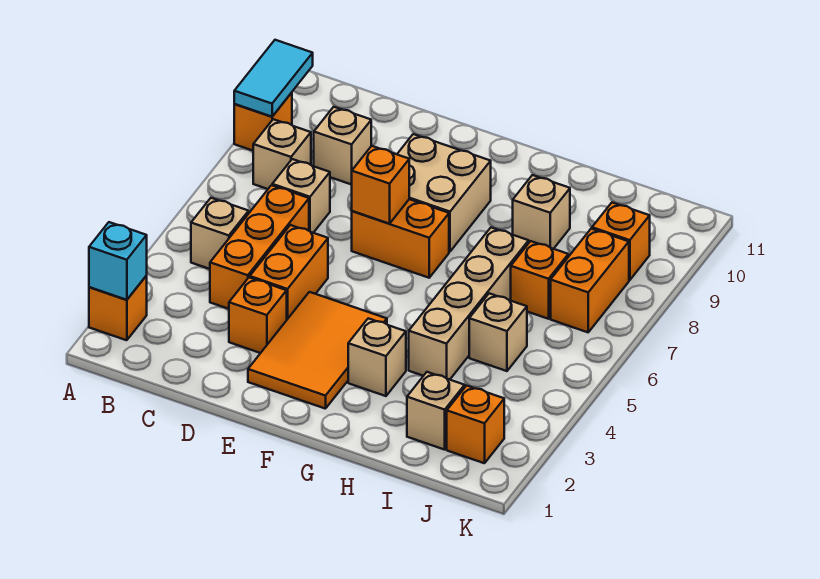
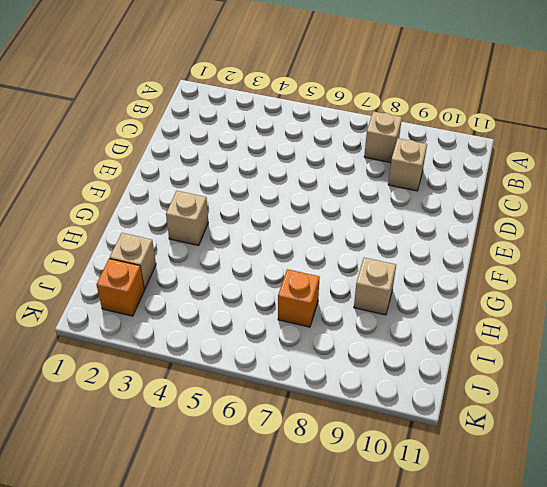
none -> orange brick A2 level 1
none -> orange brick A9 level 1
none -> tan brick B5 level 1

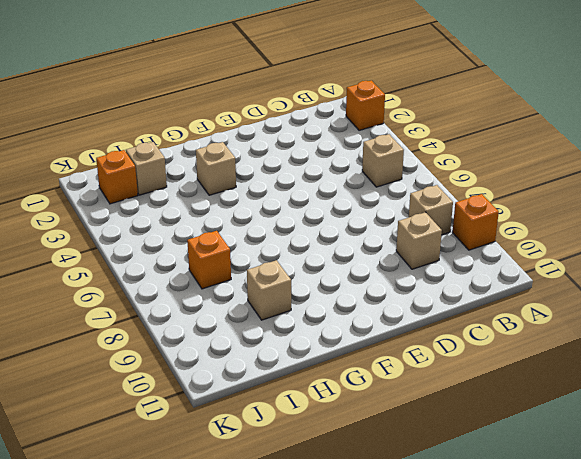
none -> orange brick C4:C6 level 1
none -> tan brick C7 level 1
none -> orange brick D3 level 1

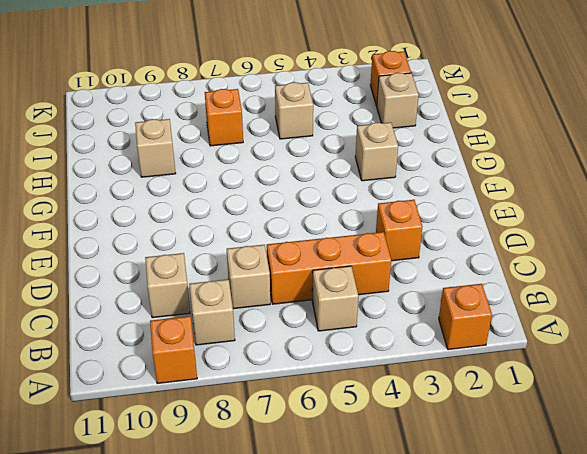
none -> orange brick D4:D5 level 1
none -> orange tile E2:F4 level 1
none -> orange brick E7:F7 level 1

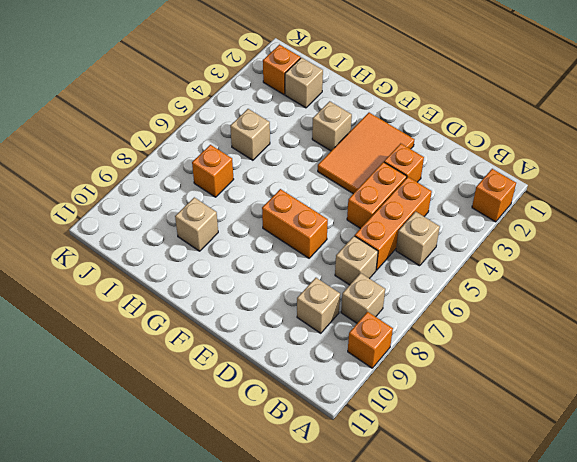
none -> tan brick E8:F9 level 1
none -> tan brick H4:H7 level 1
none -> orange brick J7:J8 level 1

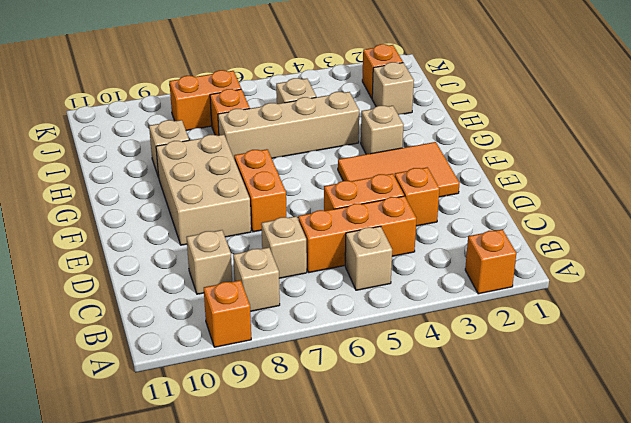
tan brick E8:G9 level 1 -> tan brick E8:F9 level 1
none -> orange brick J9 level 1
none -> cyan brick A2 level 2
none -> cyan tile A9:A10 level 2

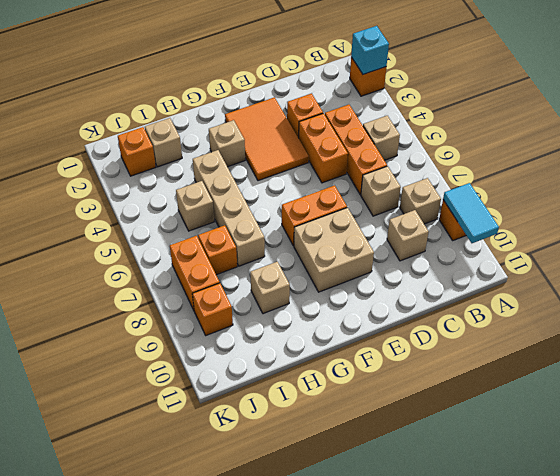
none -> orange brick E7 level 2

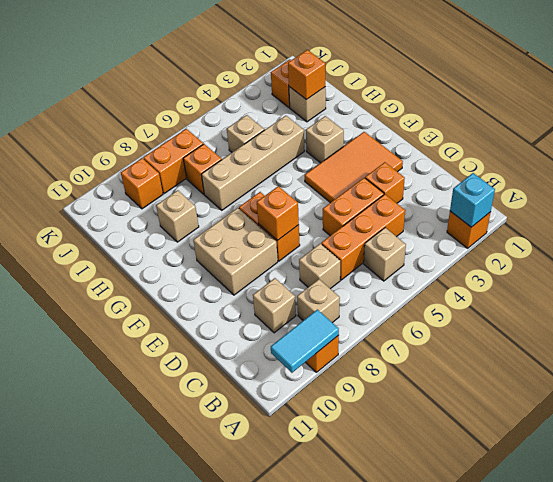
orange brick I2 level 2 -> none

